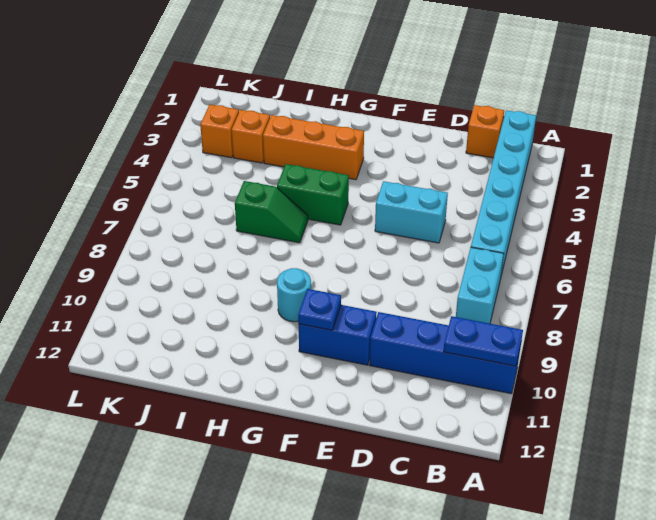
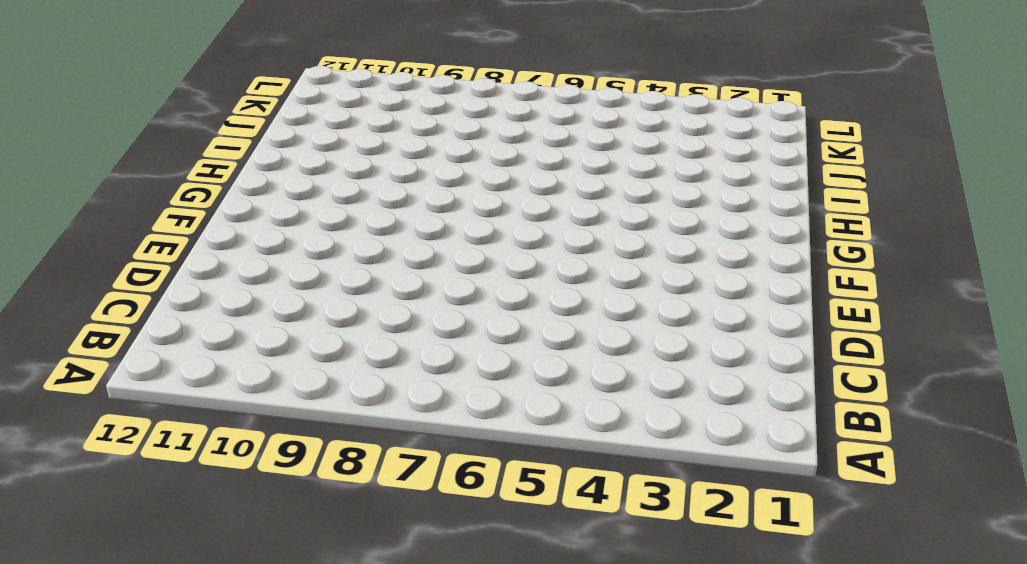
none -> blue brick A10:D10 level 1
none -> cyan brick B1:B6 level 1
none -> cyan brick B7:B8 level 1

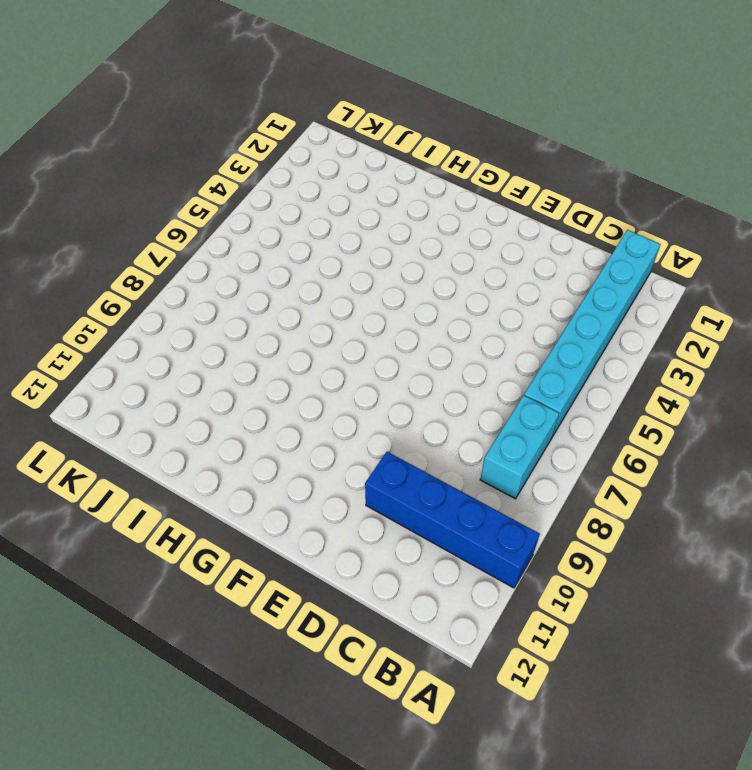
none -> orange brick C1 level 1
none -> cyan brick D5:E5 level 1
none -> blue brick E10:F10 level 1

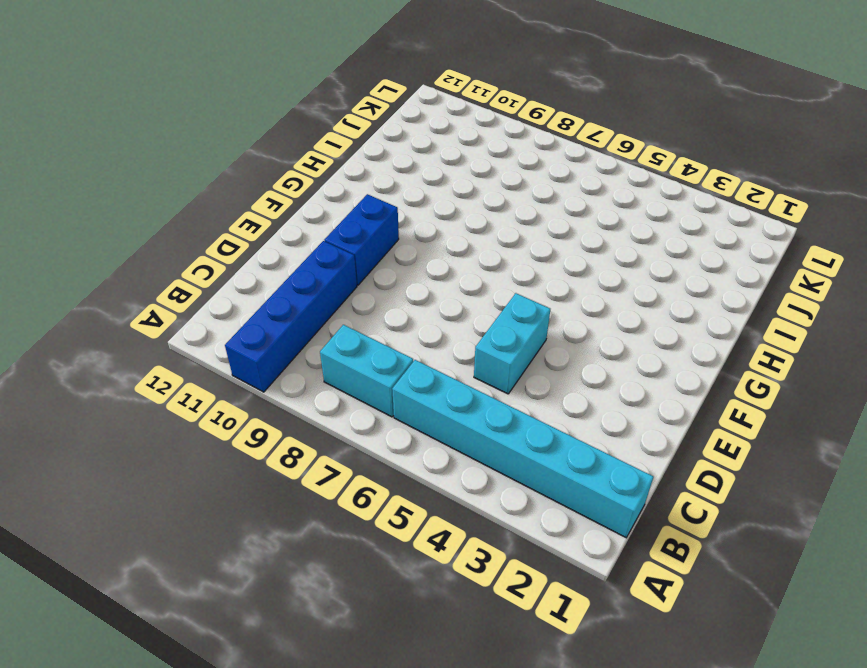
none -> orange brick C1 level 1
none -> orange brick G3:I3 level 1
none -> green brick G5:H5 level 1

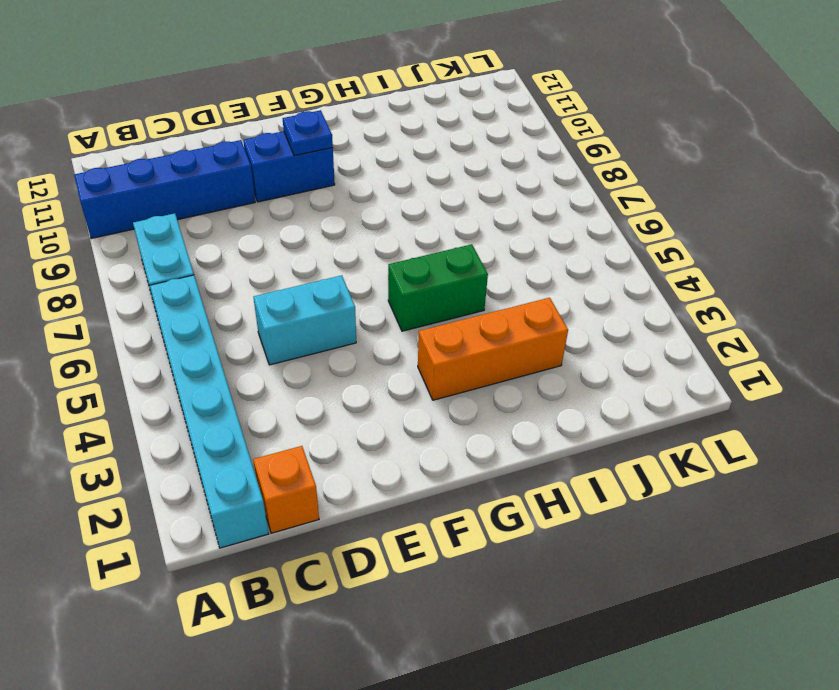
none -> cyan round brick G9 level 1
none -> green slope H6:I6 level 1 top I
none -> orange brick J3 level 1

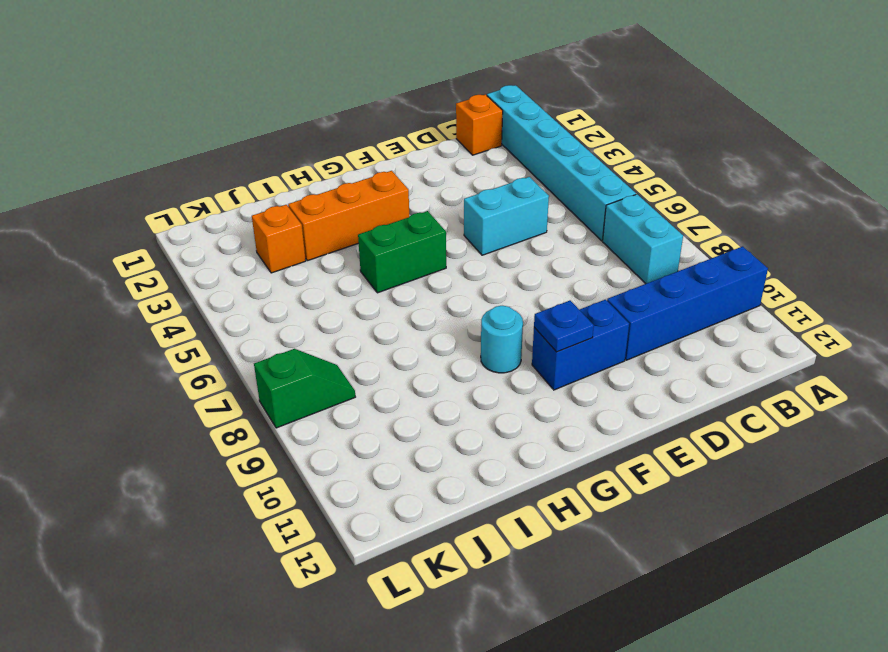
green slope K8:L8 level 1 top L -> green slope H6:I6 level 1 top I
none -> orange brick K3 level 1
none -> blue plate A10:B10 level 2

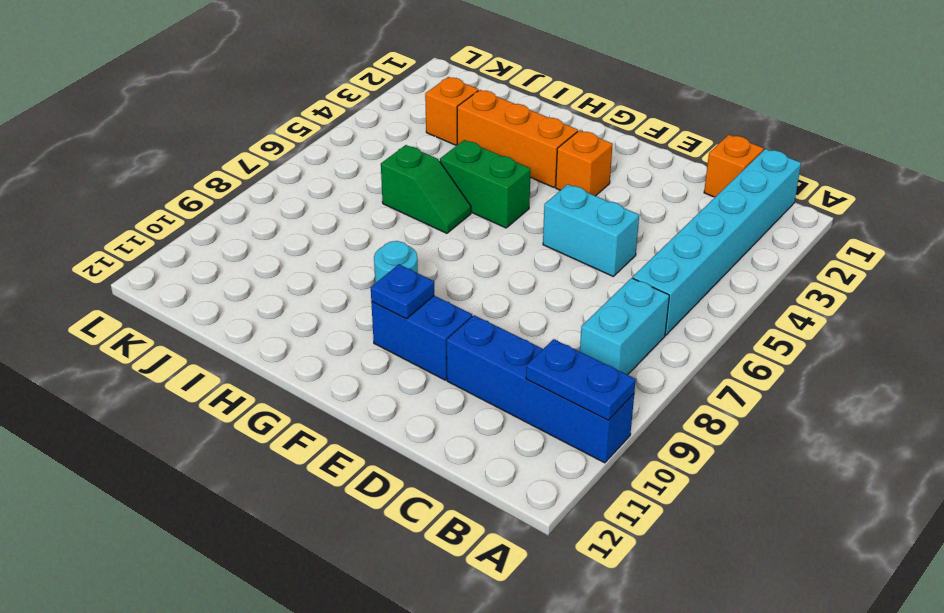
orange brick F3 level 1 -> orange brick K3 level 1

